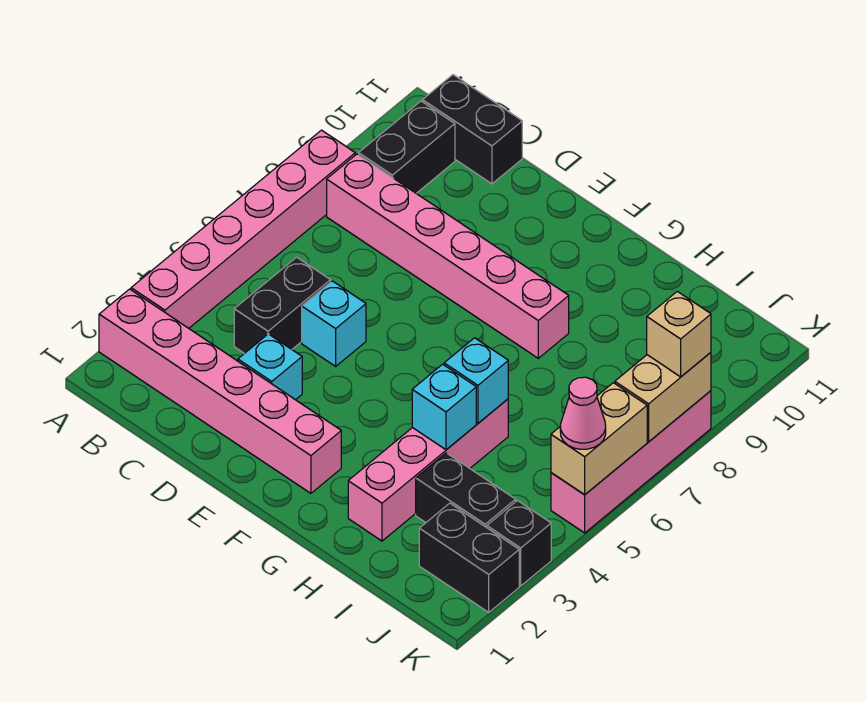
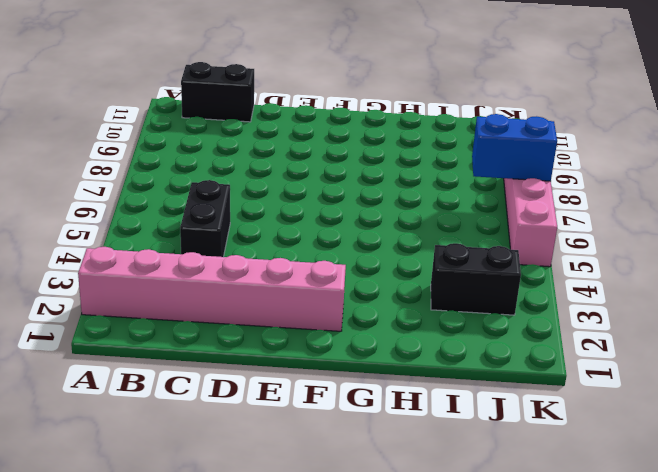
blue brick J7:K7 level 2 -> tan brick K7:K8 level 2
none -> pink brick A3:A8 level 1
none -> pink brick B8:G8 level 1
none -> black brick B9:B10 level 1

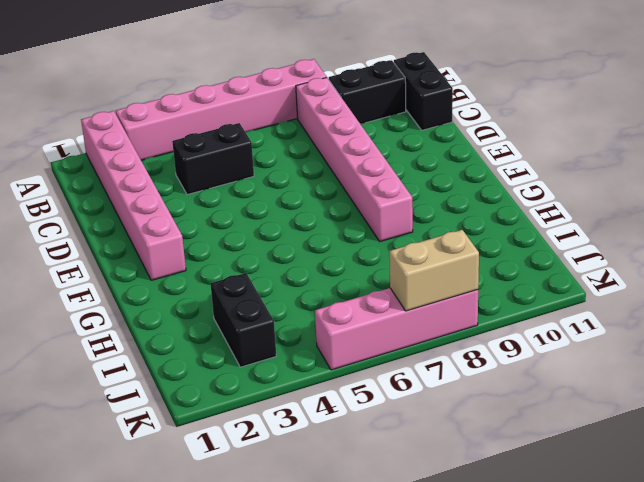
none -> cyan brick D3 level 1
none -> cyan brick D5 level 1
none -> pink brick H2:H5 level 1

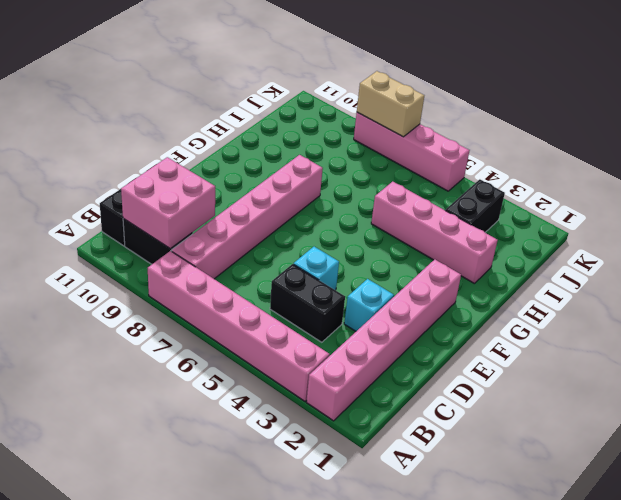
pink brick B9:C10 level 2 -> none
none -> black brick J2:K2 level 1
none -> black brick K3 level 1
none -> cyan brick H4 level 2

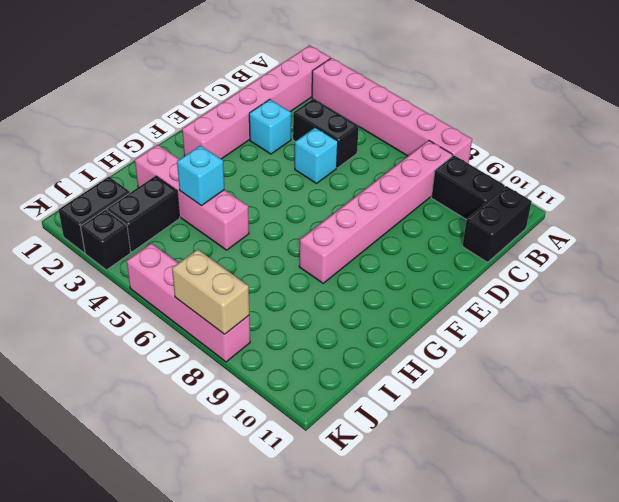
none -> cyan brick H5 level 2
none -> tan brick K5:K6 level 2
none -> pink cone K5 level 3

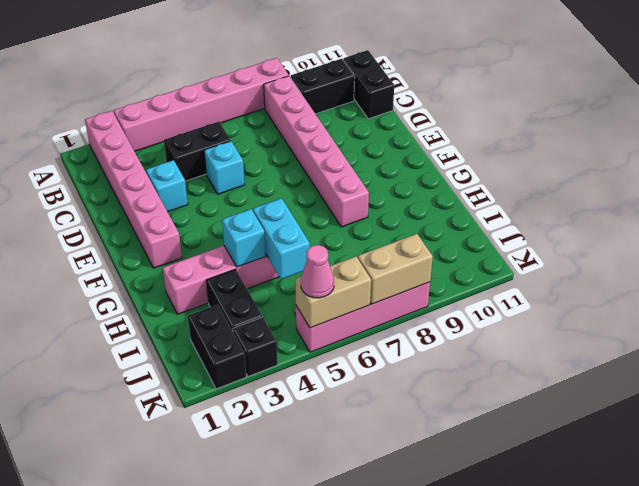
cyan brick H5:I5 level 2 -> cyan brick H5 level 2
none -> tan brick K8 level 3

